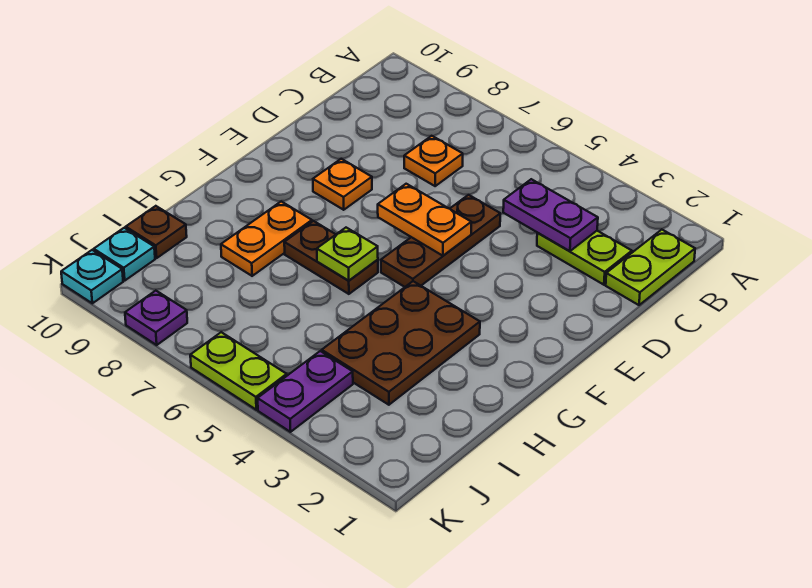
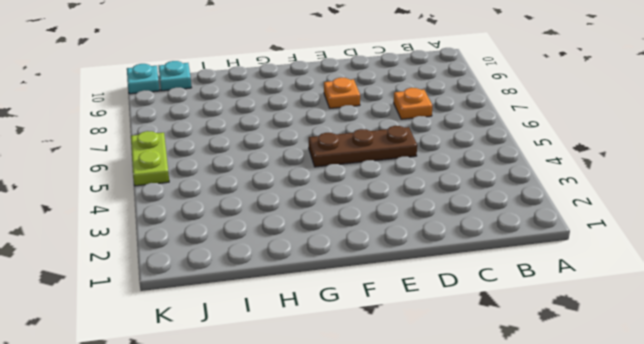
none -> lime plate B1:C1 level 1
none -> lime plate C2:C3 level 1
none -> brown plate G3:I4 level 1

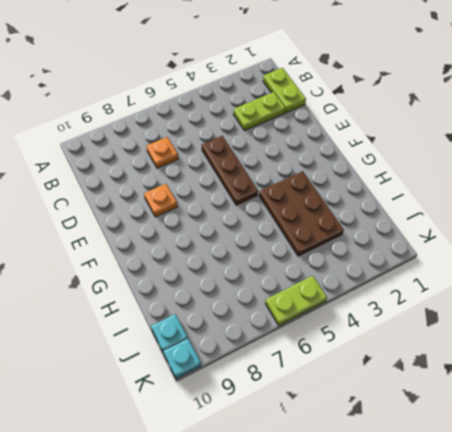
none -> brown plate G6:G7 level 1
none -> orange plate G8:H8 level 1
none -> brown plate I10 level 1

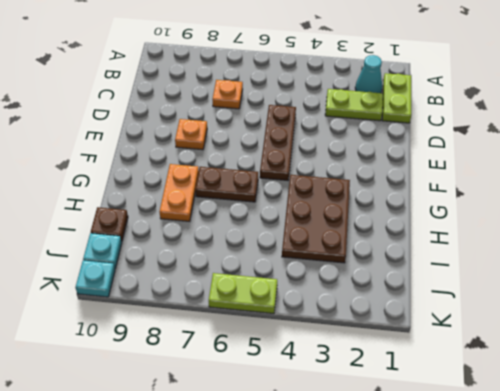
cyan cone B2 level 1 -> none
none -> purple plate J4:K4 level 1
none -> purple plate K8 level 1
none -> purple plate C3:C4 level 2

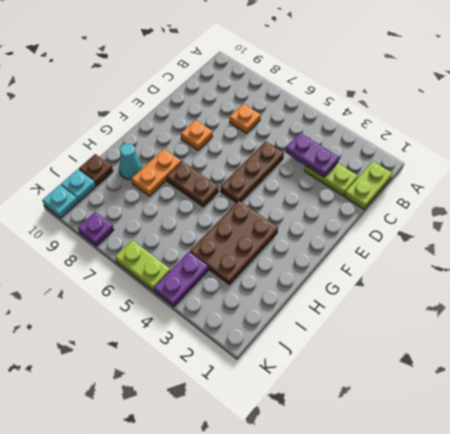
cyan cone H9 level 1 -> none
none -> orange plate E5:E6 level 2
none -> lime plate G6 level 2

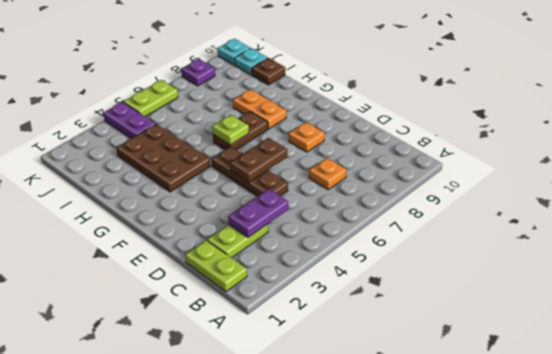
brown plate E5:E6 level 2 -> orange plate E5:E6 level 2

